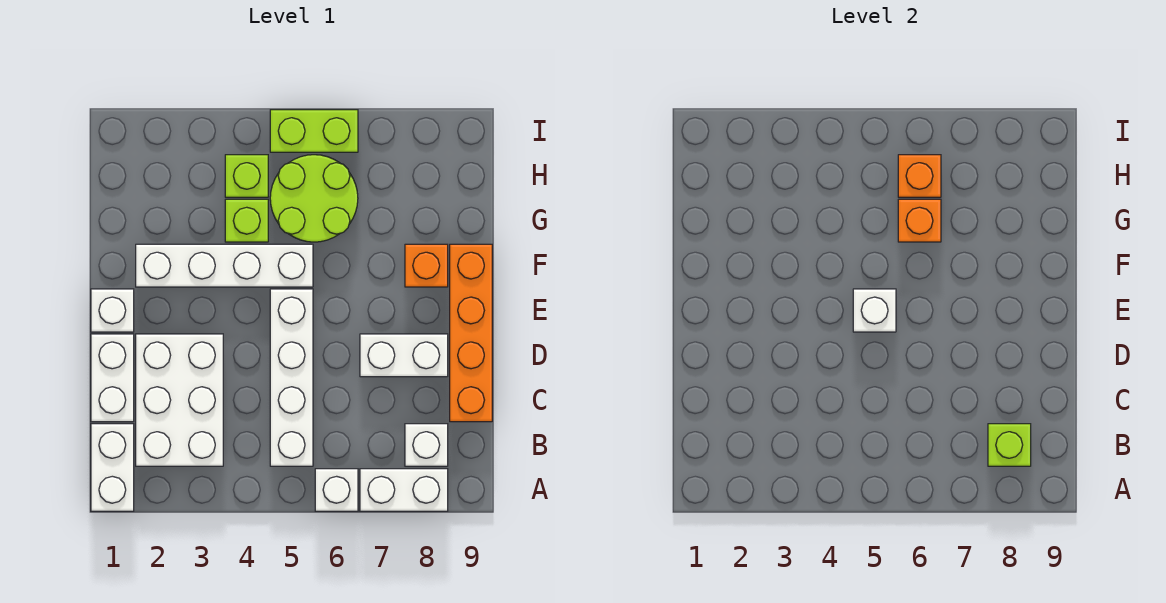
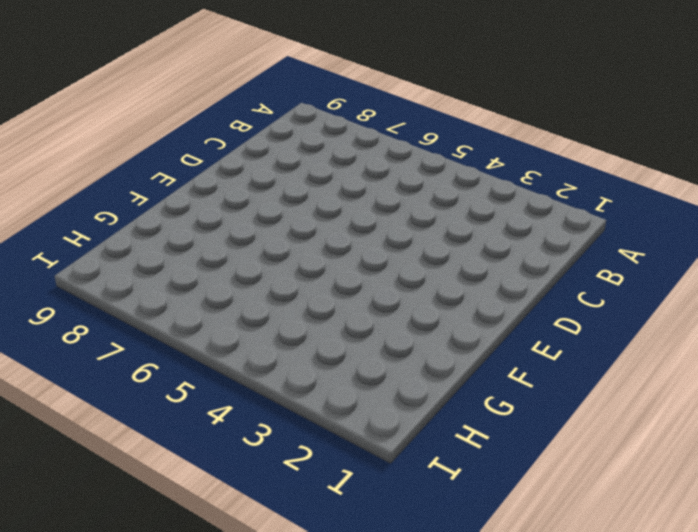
none -> white brick A1:B1 level 1
none -> white brick A6 level 1
none -> white brick A7:A8 level 1

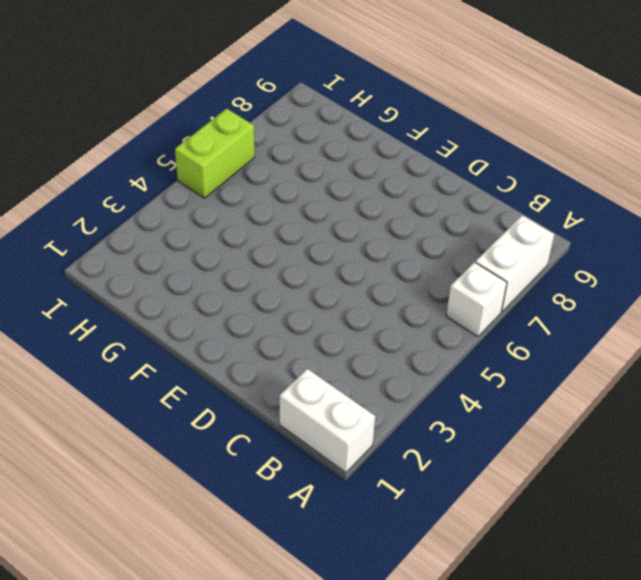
none -> white brick B2:D3 level 1
none -> white brick B5:E5 level 1
none -> white brick B8 level 1

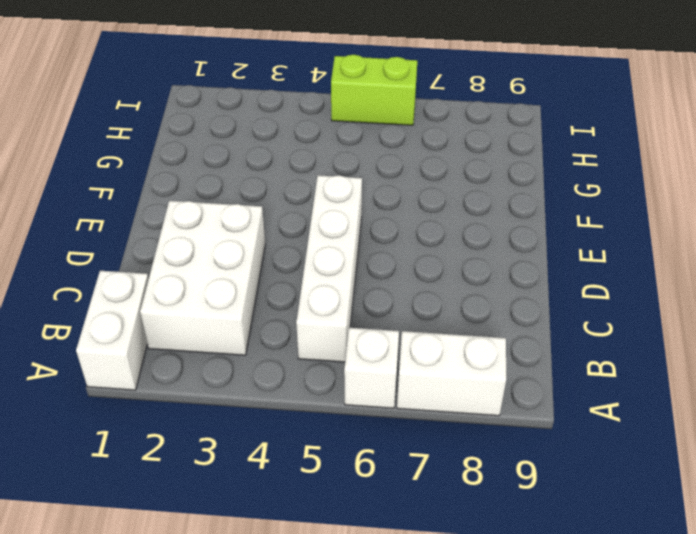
none -> white brick B8 level 1
none -> white brick C1:D1 level 1
none -> orange brick C9:F9 level 1

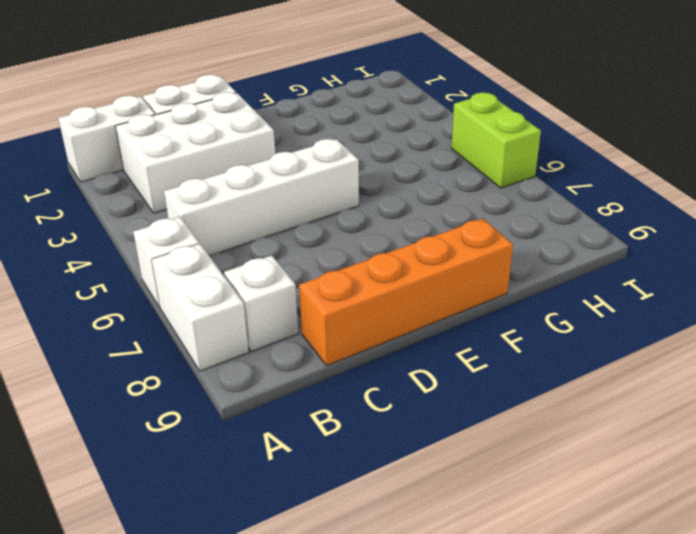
none -> white brick D7:D8 level 1
none -> white brick E1 level 1
none -> white brick F2:F5 level 1

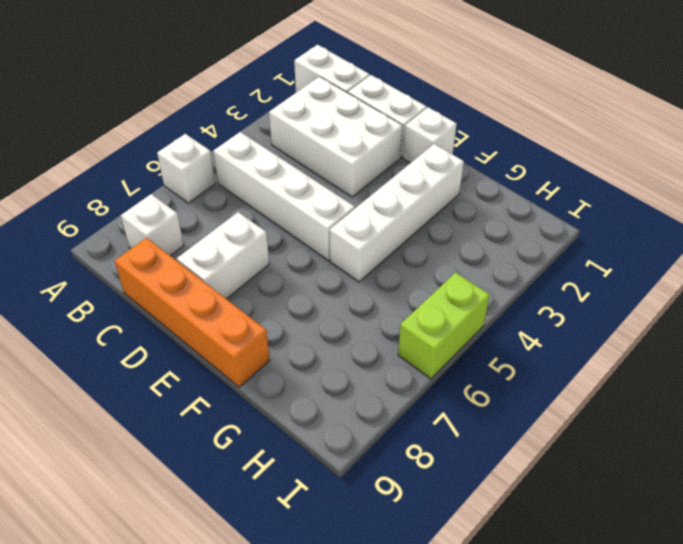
none -> white brick A7:A8 level 1
none -> orange brick F8 level 1
none -> lime brick G4 level 1

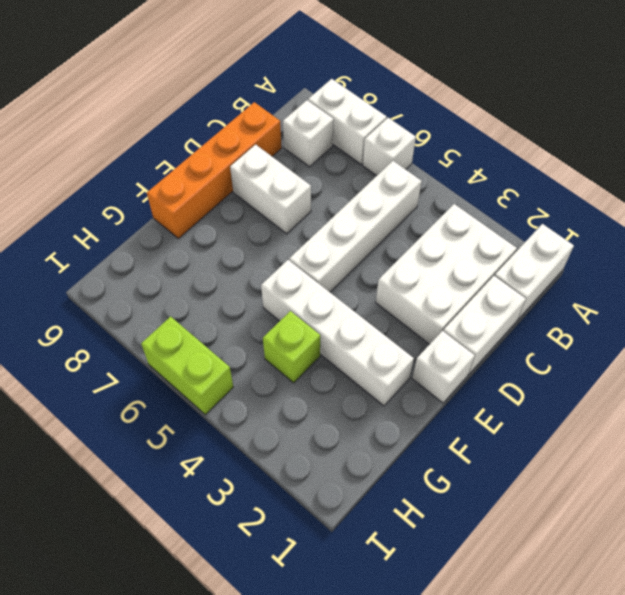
none -> orange brick F8 level 1
none -> lime round brick G5:H6 level 1
none -> lime brick H4 level 1

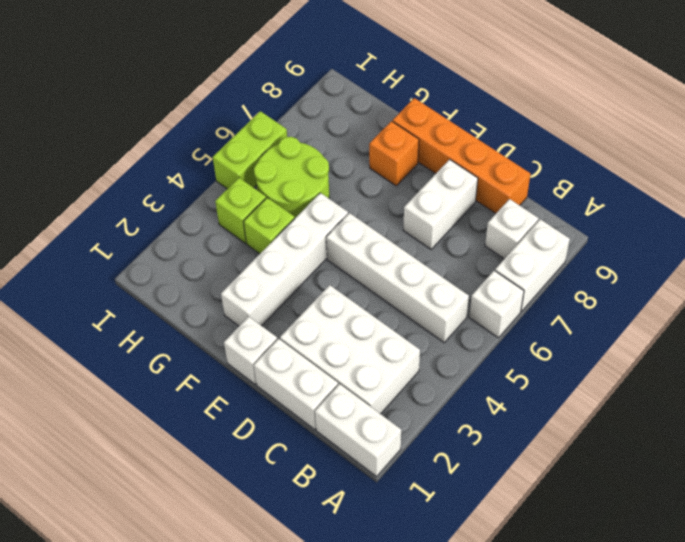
none -> lime brick B8 level 2
none -> white brick E5 level 2
none -> orange brick G6 level 2

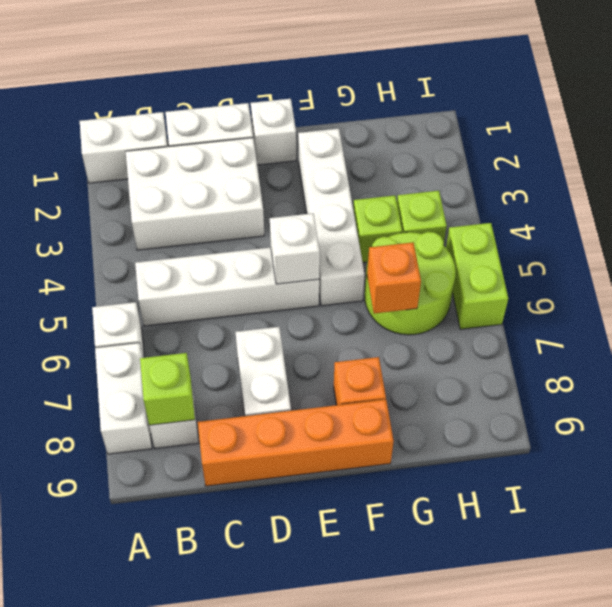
none -> orange brick H6 level 2

